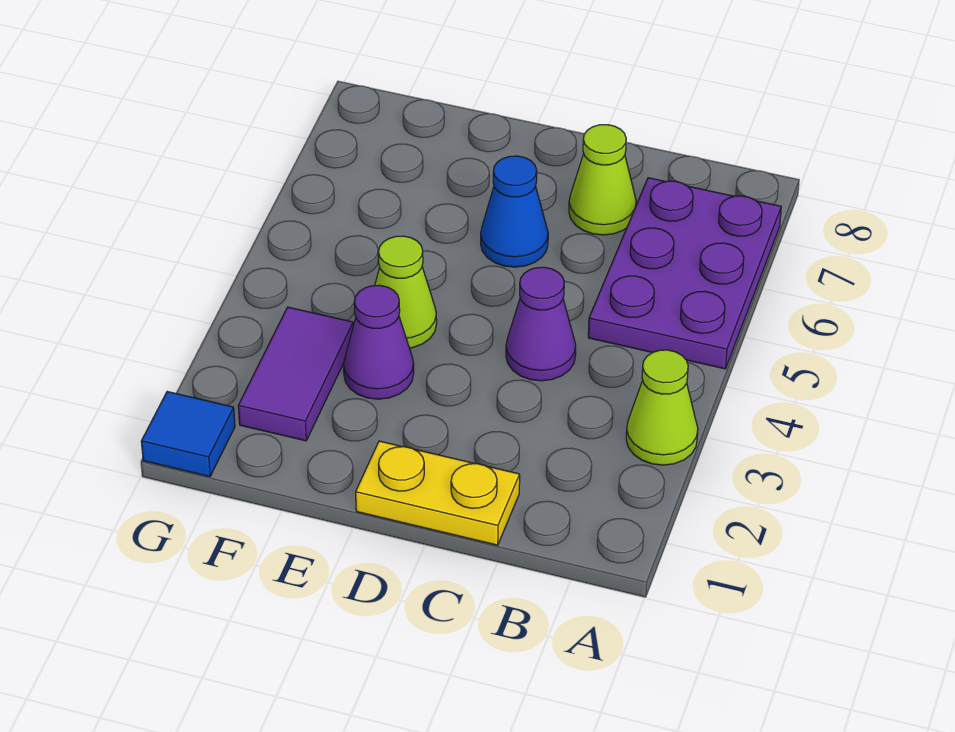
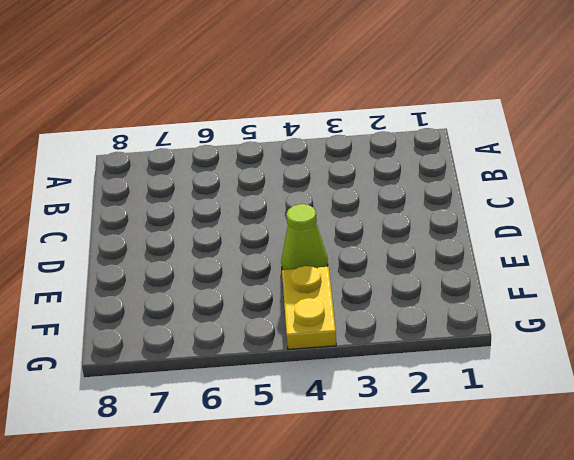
yellow plate F4:G4 level 1 -> yellow plate C1:D1 level 1
none -> lime cone A3 level 1
none -> purple plate A5:B7 level 1

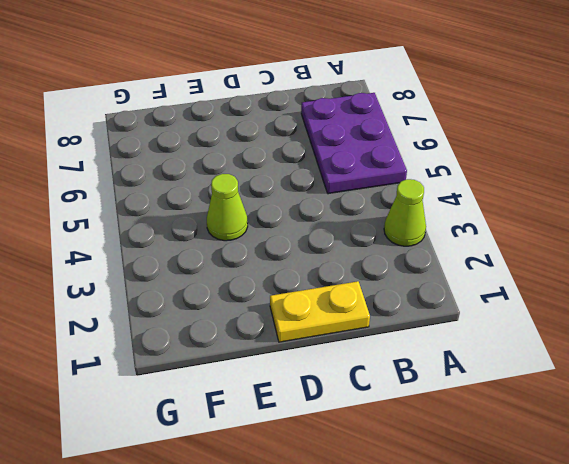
none -> purple cone C4 level 1
none -> lime cone C7 level 1

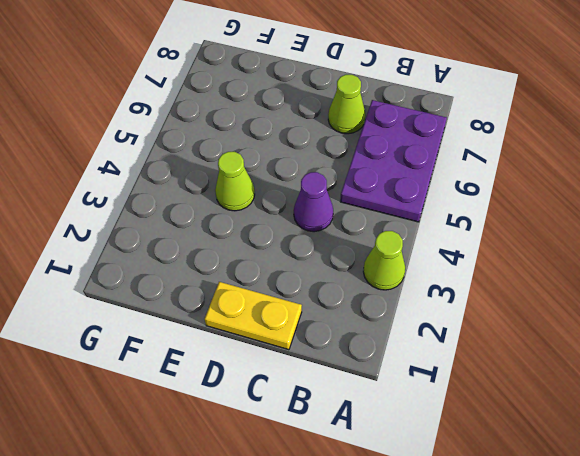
none -> blue cone D6 level 1
none -> purple cone E3 level 1

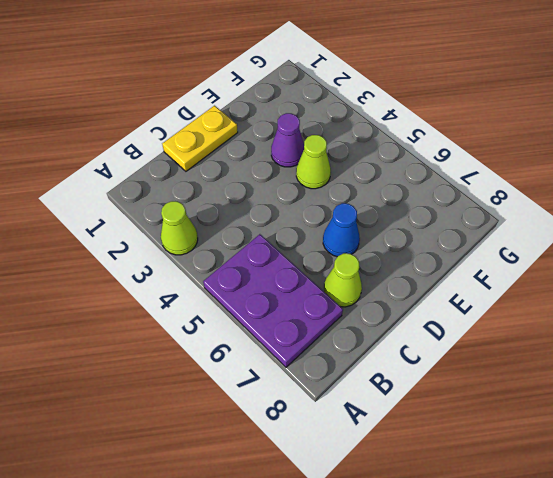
none -> purple cone C4 level 1
none -> purple tile F2:F3 level 1

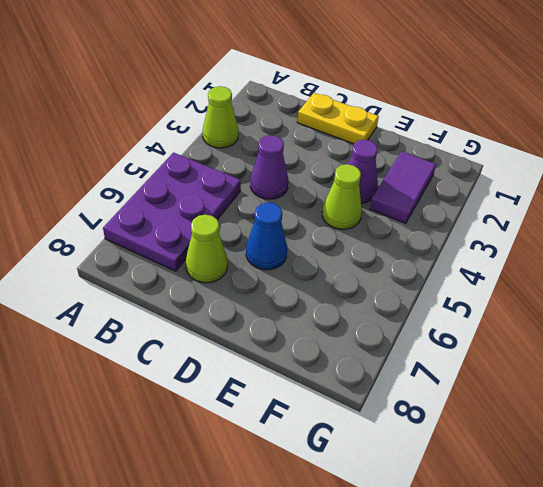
none -> blue tile G1 level 1

